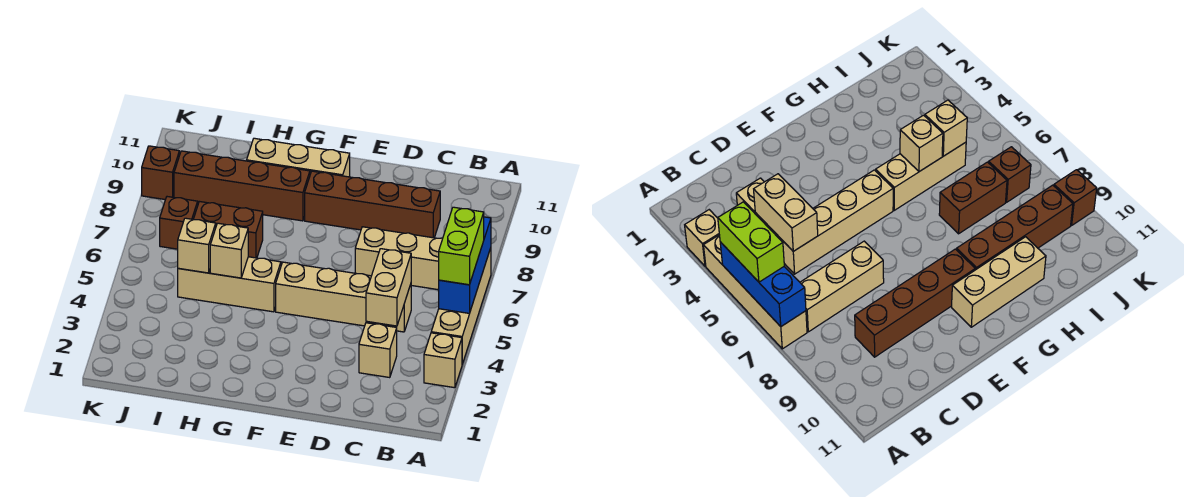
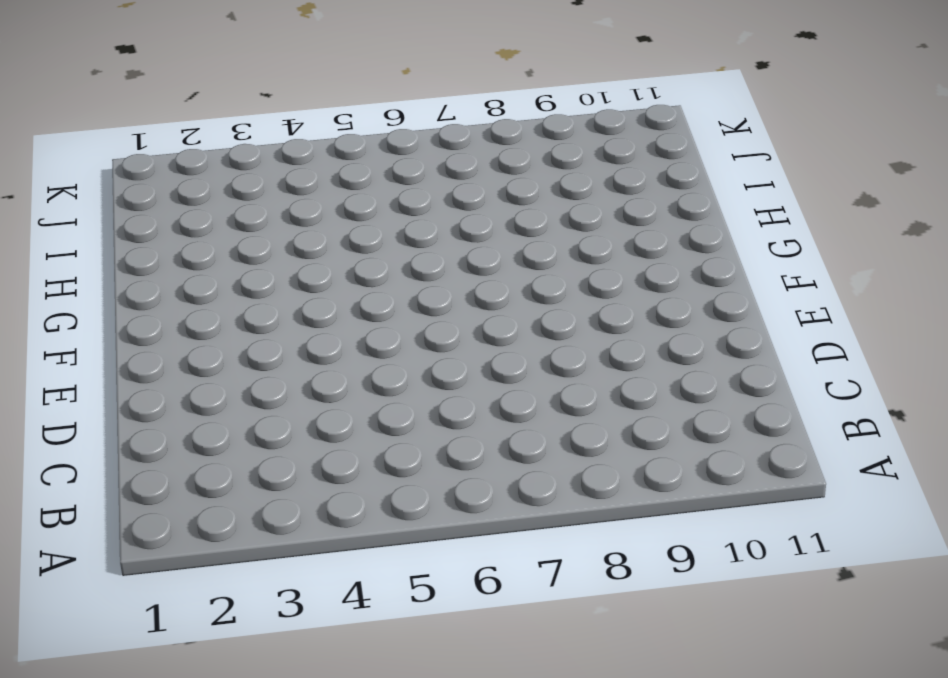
none -> tan brick A3 level 1
none -> tan brick A4:A7 level 1
none -> tan brick B7:D7 level 1

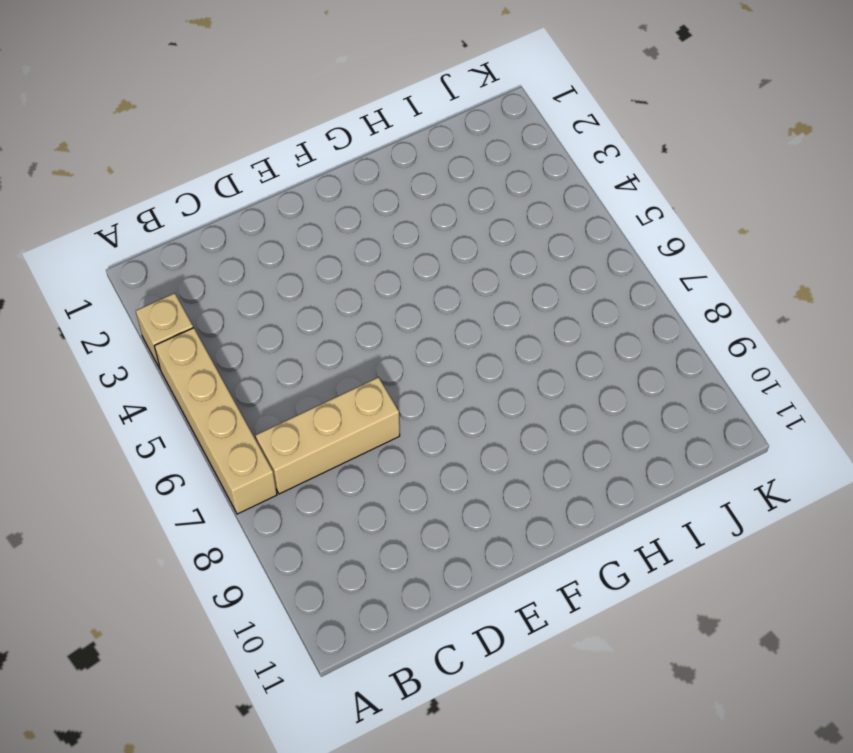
none -> tan brick C3 level 1
none -> tan brick C5:F5 level 1
none -> brown brick C9:F9 level 1

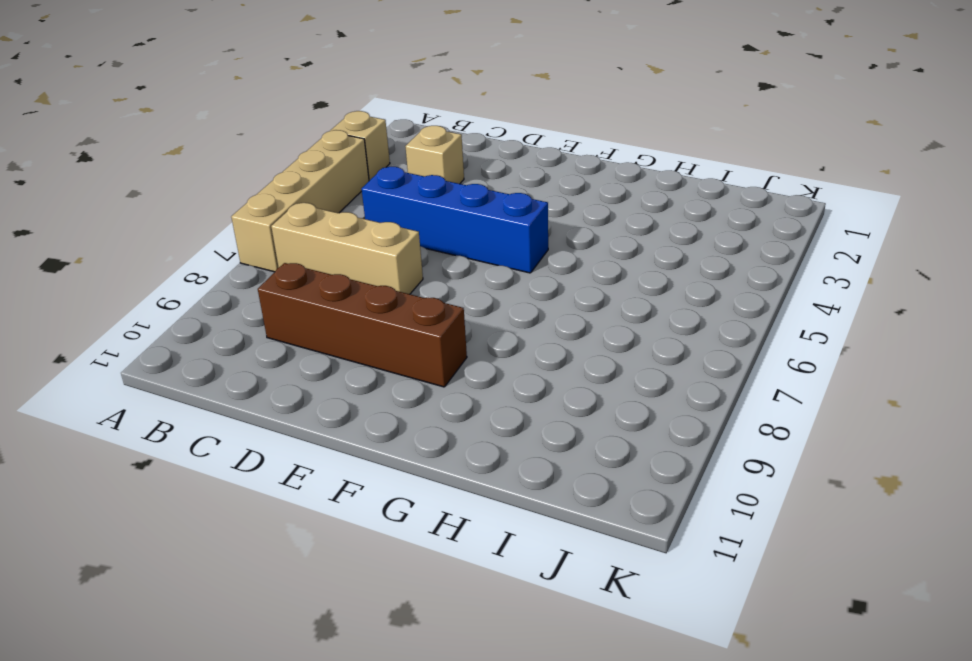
blue brick C5:F5 level 1 -> tan brick C5:F5 level 1
none -> tan brick F10:H10 level 1
none -> tan brick G5:I5 level 1
none -> brown brick G9:J9 level 1

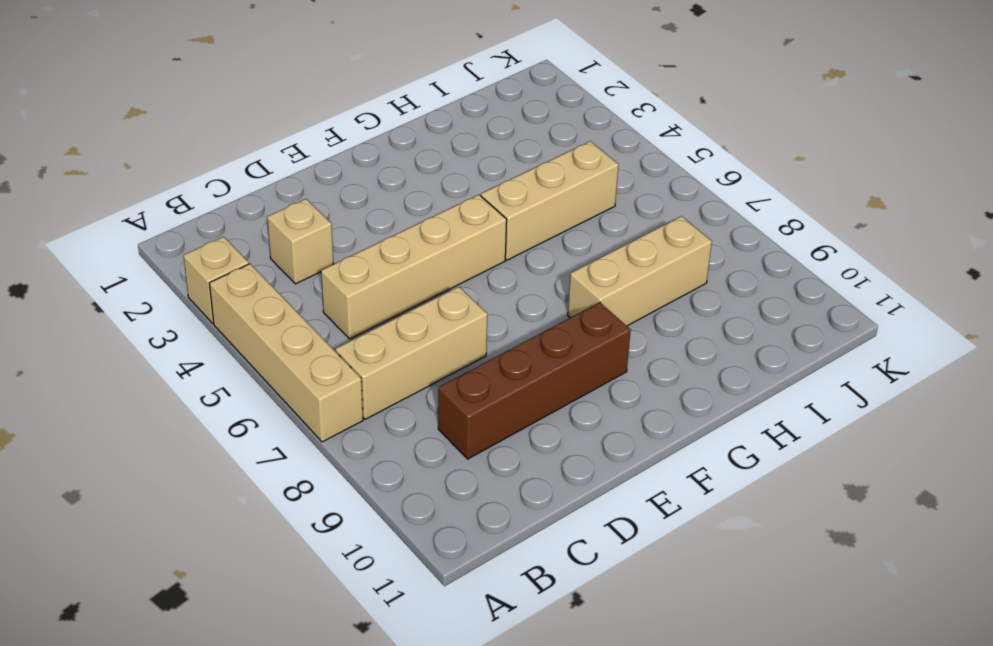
tan brick G8:I8 level 1 -> tan brick F10:H10 level 1
none -> brown brick G9:J9 level 1
none -> brown brick H7:I7 level 1
none -> brown brick J7 level 1

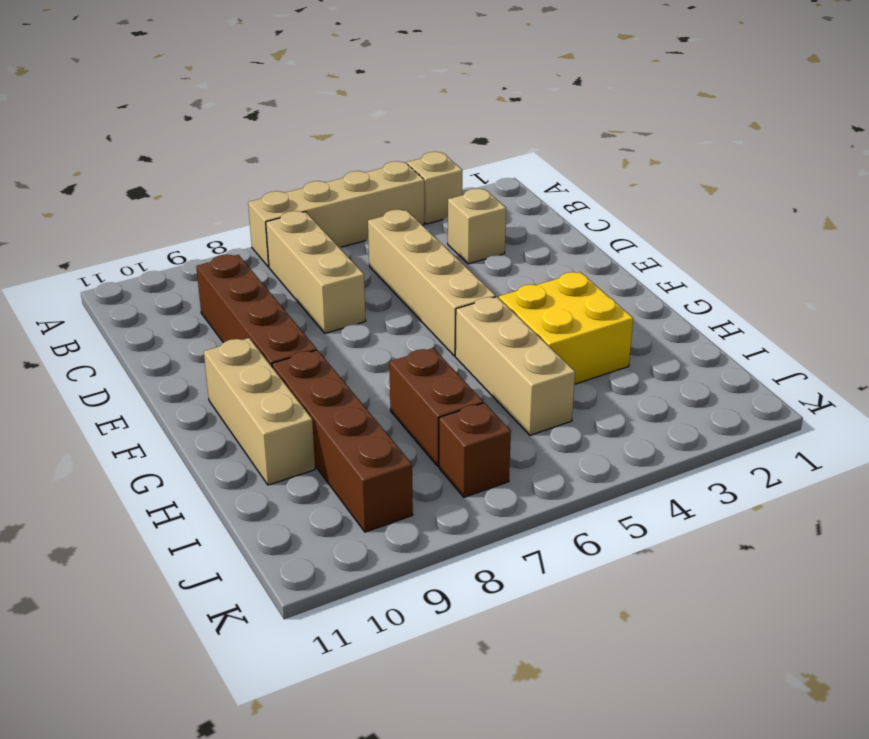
yellow brick G3:H4 level 1 -> none
none -> brown brick K9 level 1
none -> blue brick A5:A7 level 2
none -> tan brick C4:C5 level 2

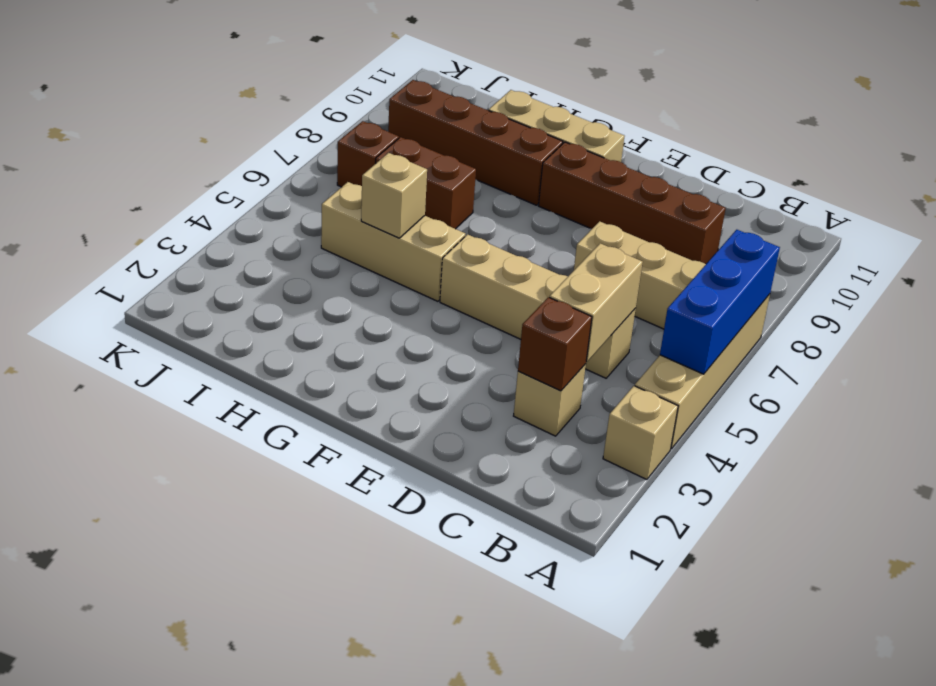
brown brick C3 level 2 -> brown brick K9 level 1
none -> tan brick I5 level 2
none -> lime brick A5:A6 level 3

